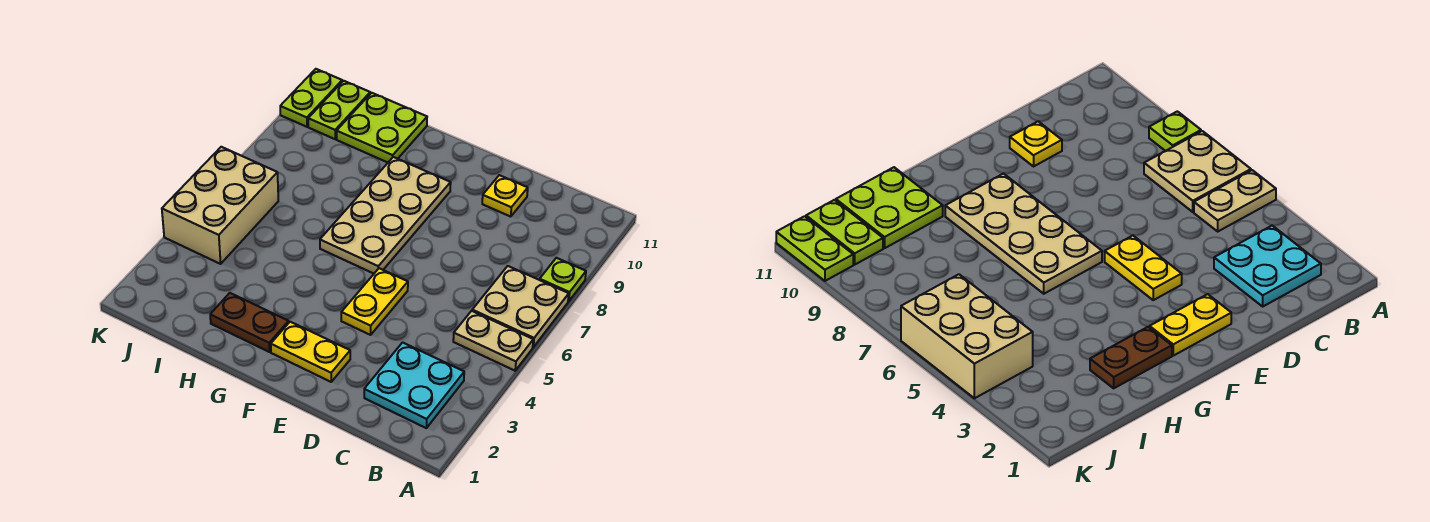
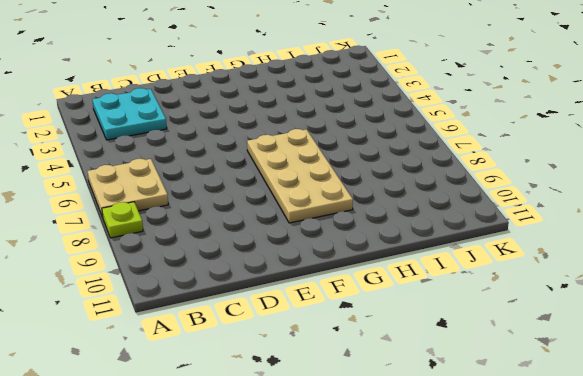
none -> tan plate A5:B5 level 1
none -> yellow plate D10 level 1
none -> yellow plate E2:F2 level 1

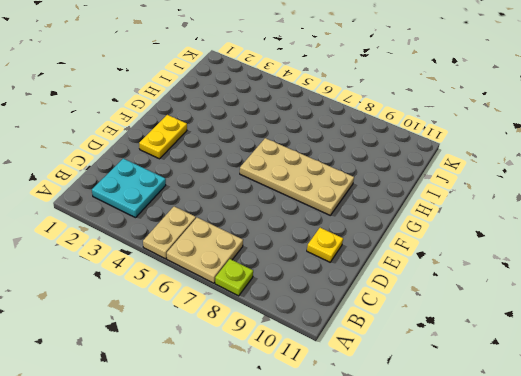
none -> yellow plate E4:E5 level 1
none -> brown plate G2:H2 level 1
none -> lime plate H10:I11 level 1

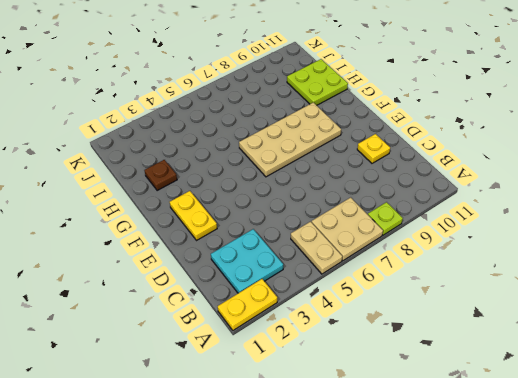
yellow plate A1:A2 level 1 -> yellow plate E4:E5 level 1
brown plate H2 level 1 -> brown plate G2:H2 level 1
none -> tan brick J4:K6 level 1
none -> lime plate J10:J11 level 1
none -> lime plate K10:K11 level 1

